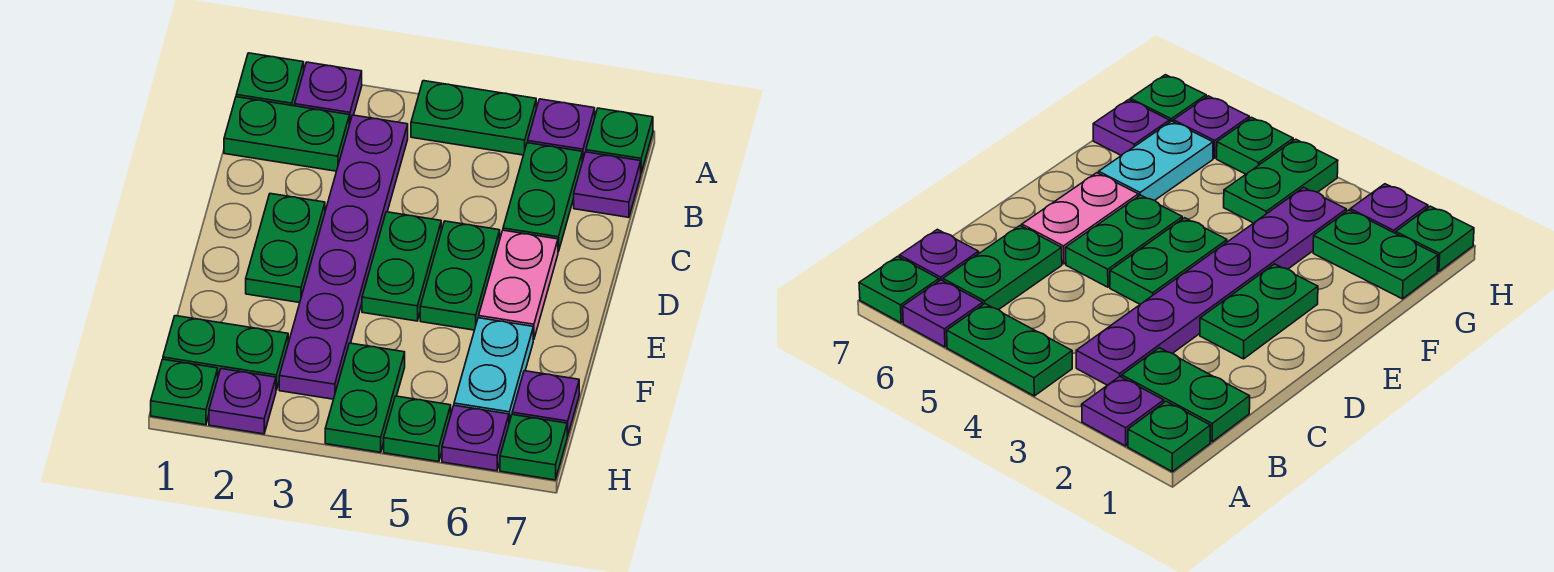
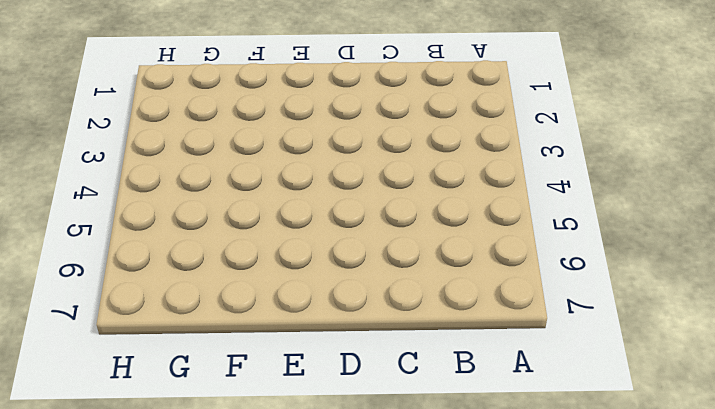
none -> green plate A1 level 1
none -> purple plate A2 level 1
none -> green plate A4:A5 level 1

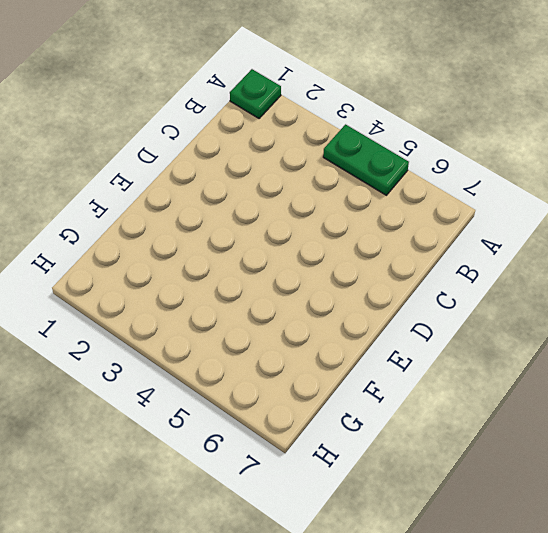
none -> purple plate A2 level 1
none -> purple plate A6 level 1
none -> green plate A7 level 1

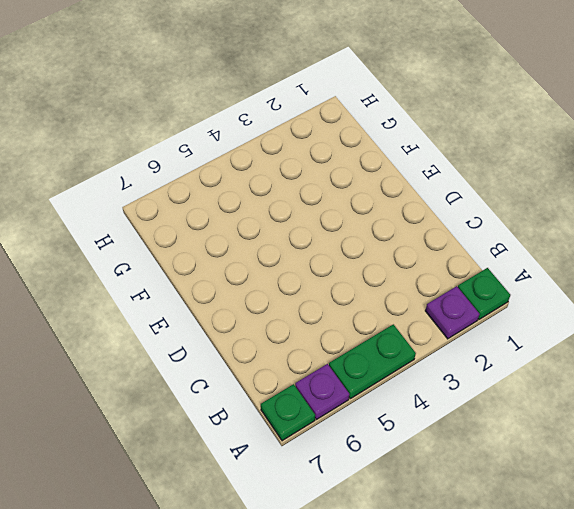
none -> green plate B1:B2 level 1
none -> purple plate B3:G3 level 1
none -> green plate B6:C6 level 1

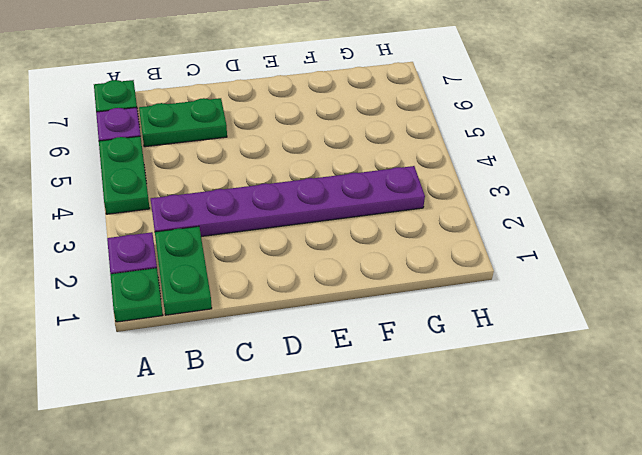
none -> purple plate B7 level 1
none -> green plate D2:E2 level 1
none -> green plate D4:E4 level 1

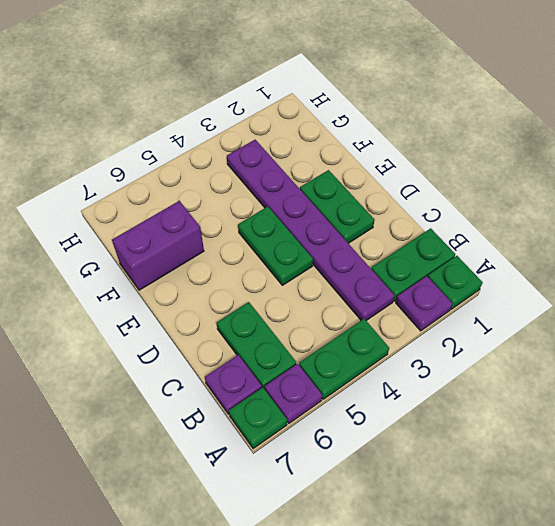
purple brick F6:F7 level 1 -> cyan plate F6:G6 level 1
none -> green plate D5:E5 level 1
none -> pink plate D6:E6 level 1
none -> green plate G1:G2 level 1

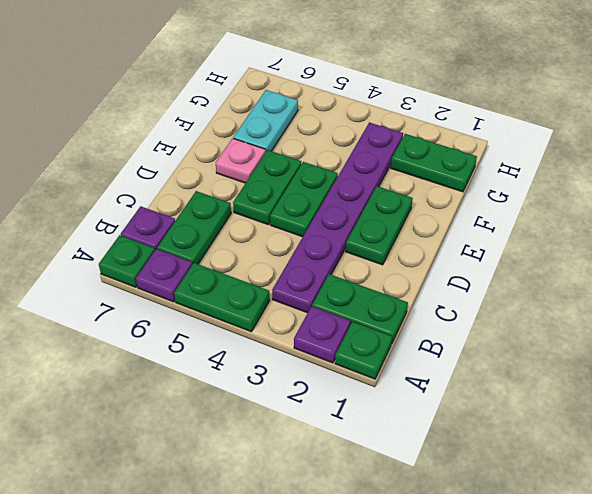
pink plate E6 level 1 -> pink plate D6:E6 level 1
none -> green plate G4:H4 level 1
none -> purple plate G7 level 1
none -> green plate H1 level 1

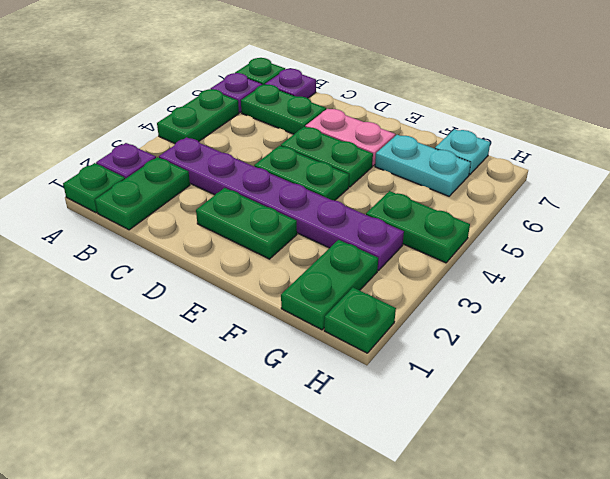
cyan plate G7 level 1 -> purple plate G7 level 1
none -> purple plate H2 level 1
none -> green plate H5 level 1
none -> purple plate H6 level 1

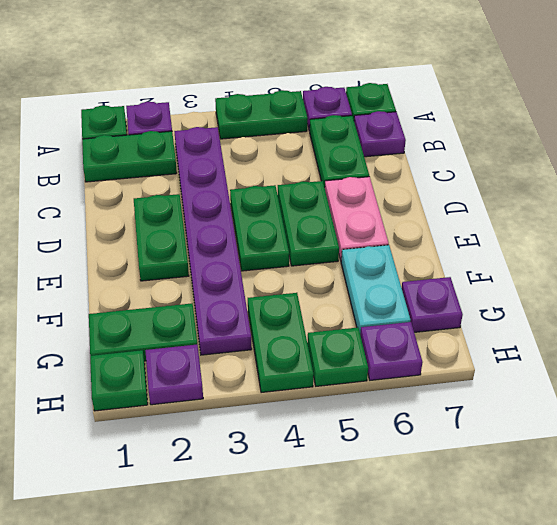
none -> green plate H7 level 1

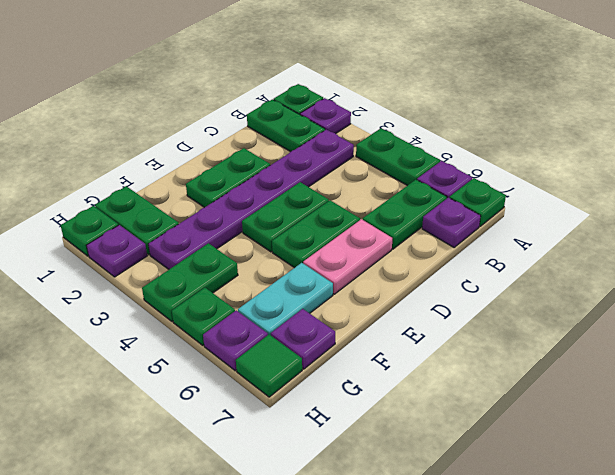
green tile H7 level 1 -> green plate H7 level 1

